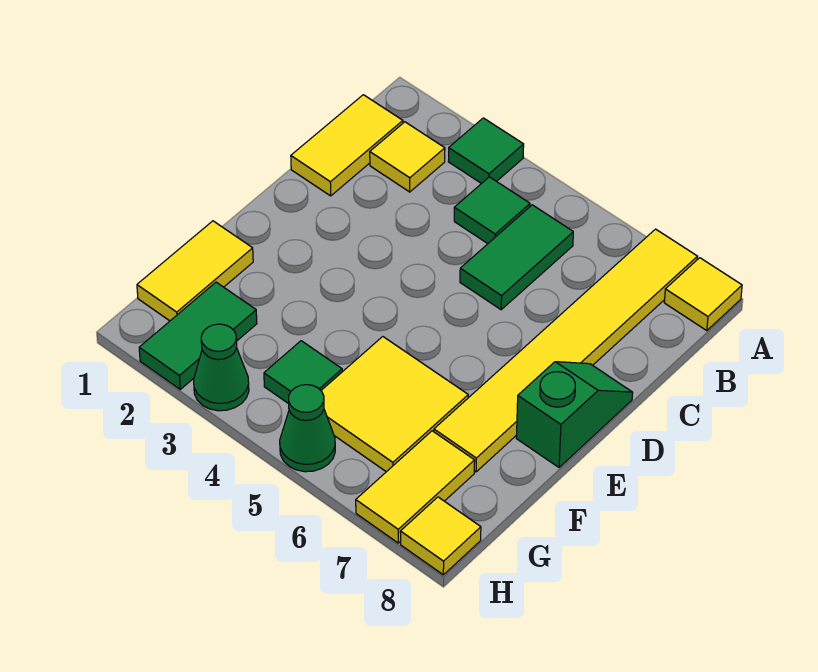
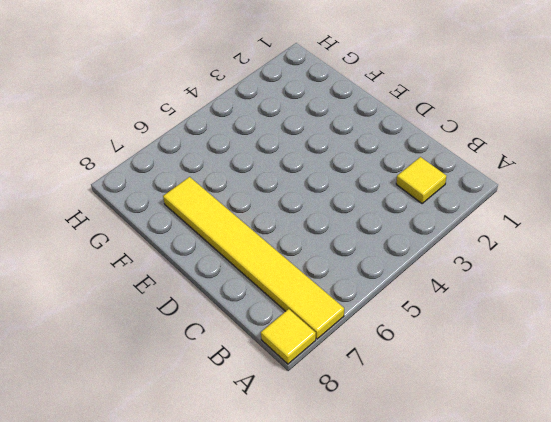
none -> green tile A3 level 1
none -> yellow tile B1:C1 level 1
none -> green tile B4 level 1

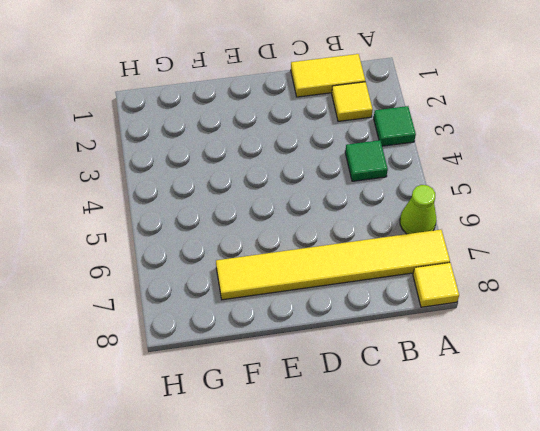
lime cone A6 level 1 -> none
none -> green tile B5:C5 level 1
none -> green slope D8:E8 level 1 top E
none -> yellow tile F1:G1 level 1

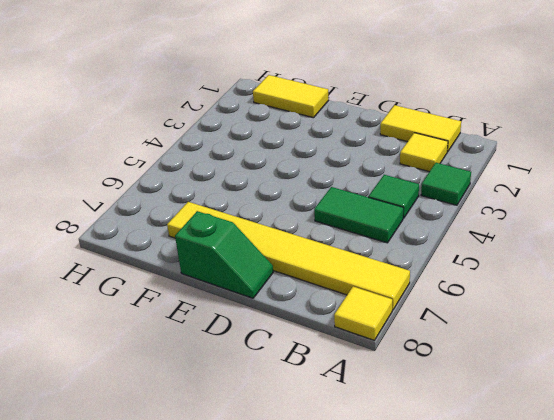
none -> yellow tile F5:G6 level 1
none -> green tile G2:H2 level 1
none -> green tile G4 level 1

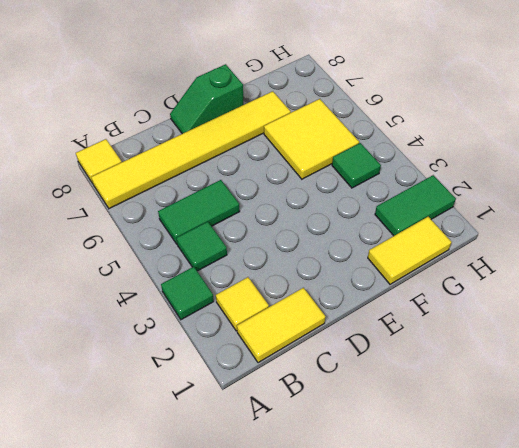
none -> yellow tile G7:H7 level 1
none -> green cone H3 level 1
none -> green cone H5 level 1

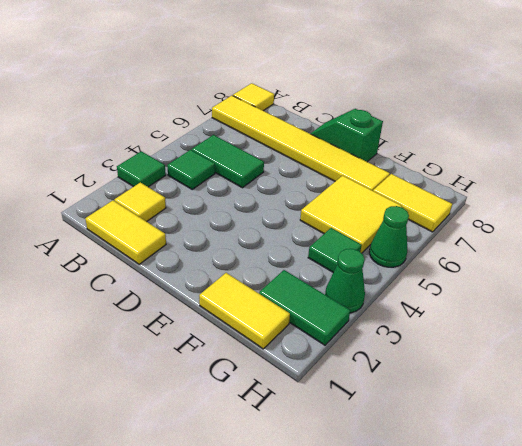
none -> yellow tile H8 level 1

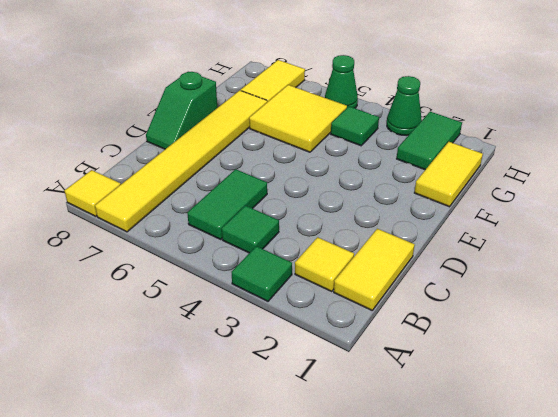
none -> yellow tile H8 level 1

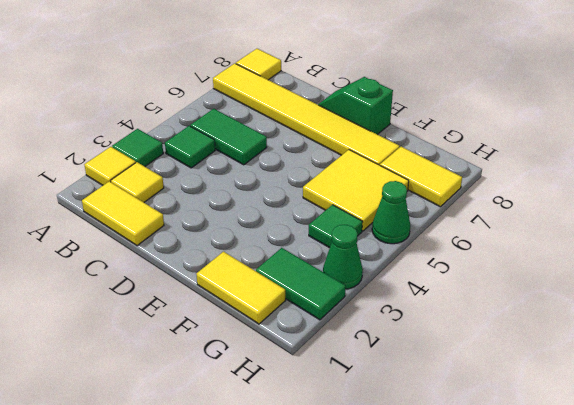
yellow tile A2 level 1 -> yellow tile H8 level 1

